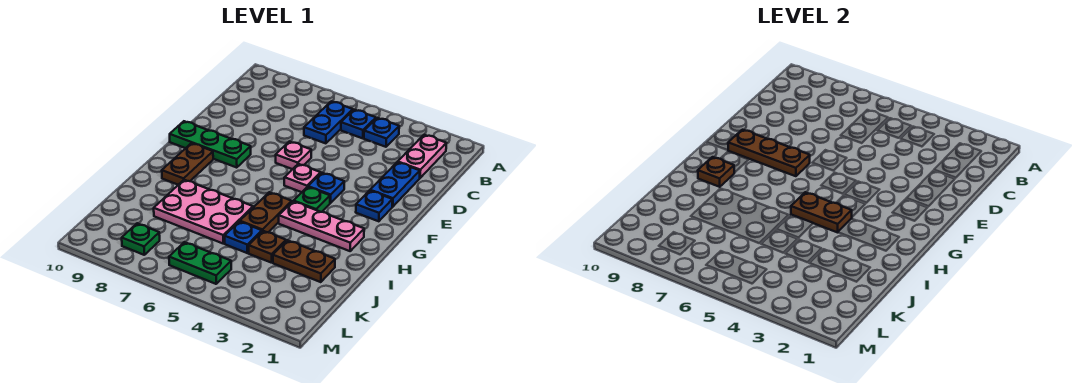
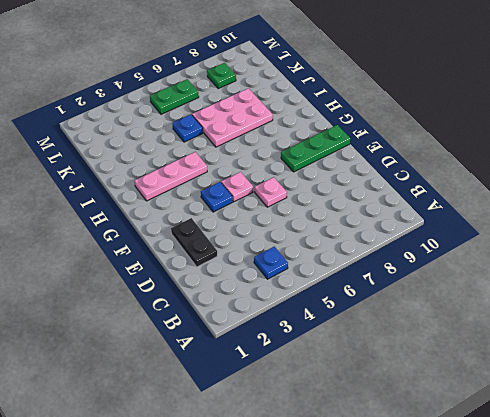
black plate D2:E2 level 1 -> blue plate D2:E2 level 1
none -> pink plate B2:C2 level 1
none -> blue plate B5 level 1
none -> blue plate B6:C6 level 1

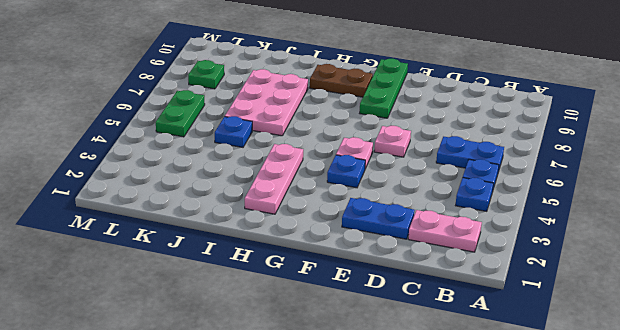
none -> blue plate F2 level 1
none -> green plate G4 level 1
none -> brown plate H5:I5 level 1

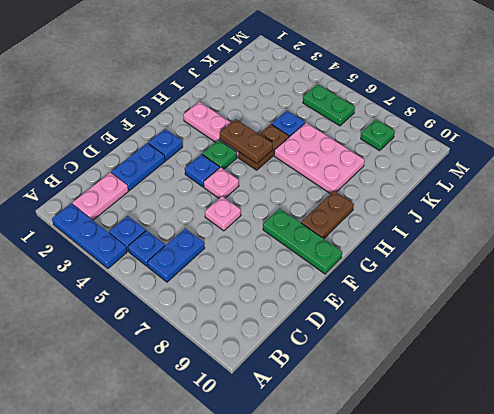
blue plate A2:A4 level 1 -> none
none -> brown plate J2:J3 level 1
none -> brown plate J4 level 1
none -> brown plate F7:F9 level 2

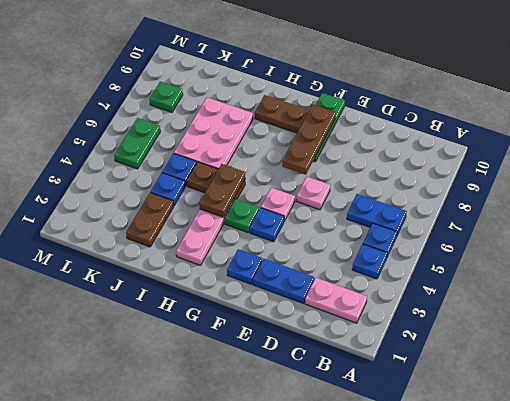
blue plate J4 level 1 -> brown plate J4 level 1
none -> brown plate H9 level 2

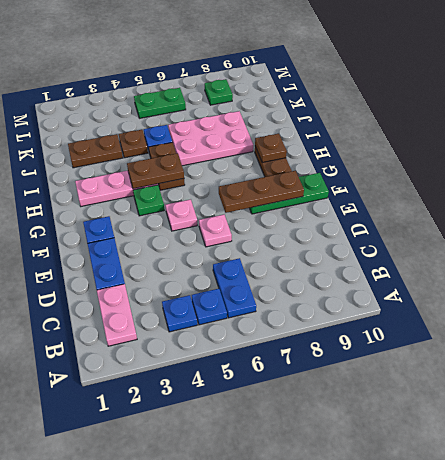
none -> blue plate F4 level 1

